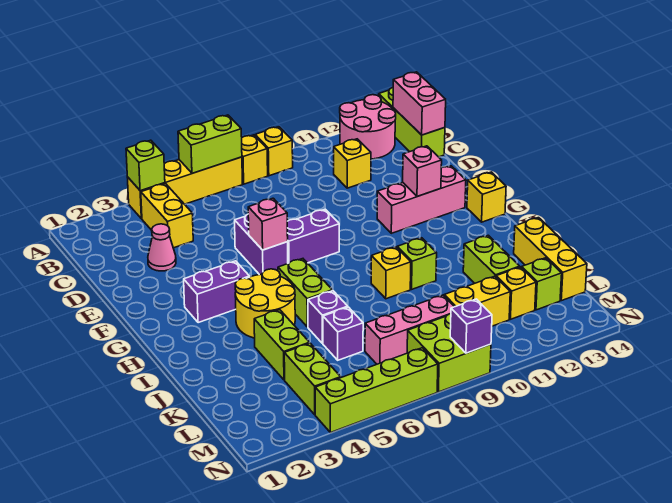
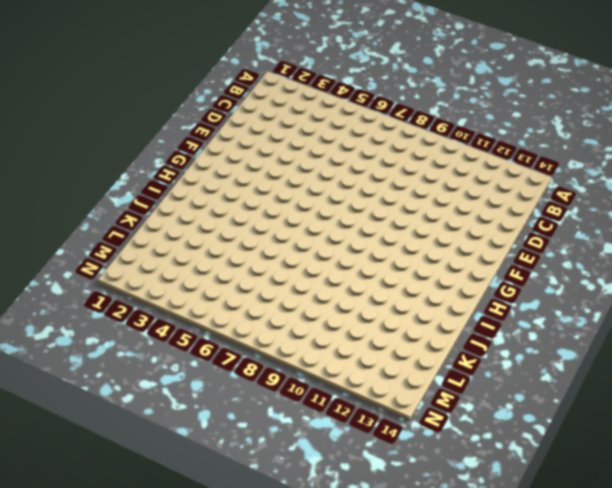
none -> yellow brick A4:A7 level 1
none -> yellow brick A8 level 1
none -> yellow brick A9 level 1
none -> pink round brick A12:B13 level 1

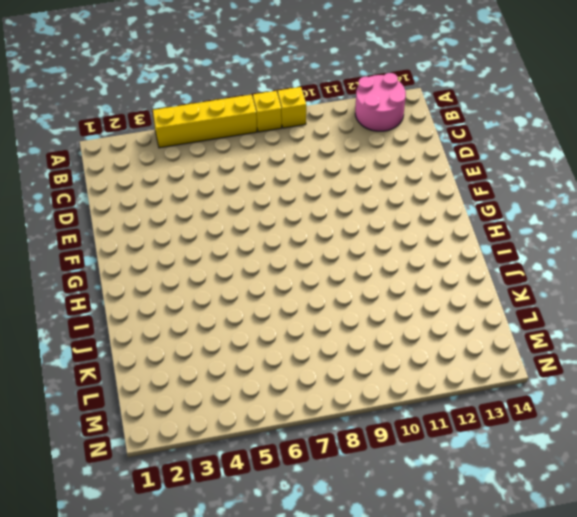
none -> lime brick A14:C14 level 1
none -> yellow brick B4:C4 level 1
none -> yellow brick C11 level 1
none -> pink cone D3 level 1

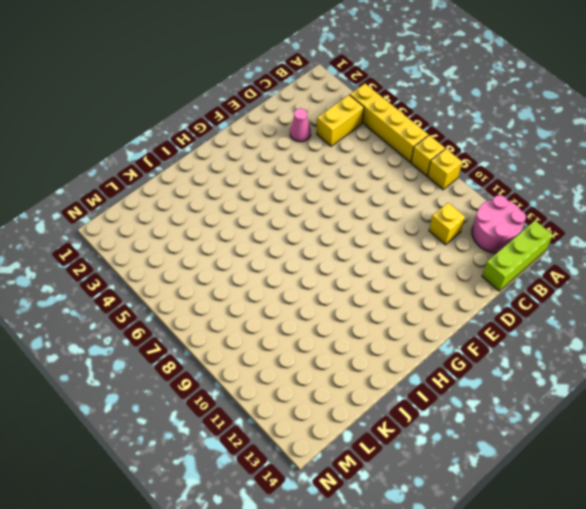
none -> purple brick E6:F6 level 1
none -> purple brick F7:F8 level 1
none -> pink brick F11:F13 level 1
none -> purple brick G3:G4 level 1

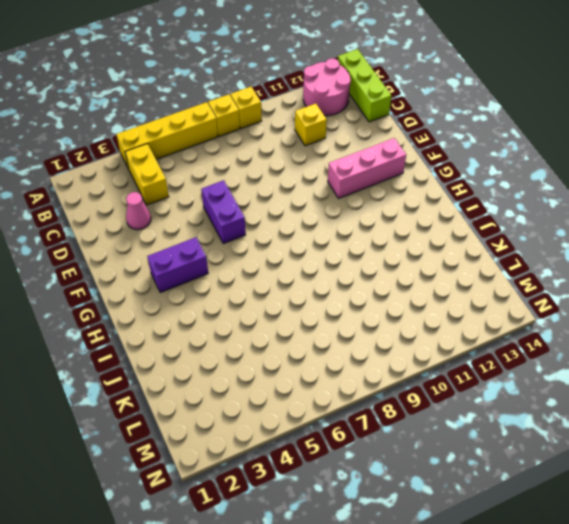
none -> purple brick F7:F8 level 1
none -> yellow brick G14 level 1
none -> yellow round brick H4:I5 level 1
none -> lime brick H6:I6 level 1

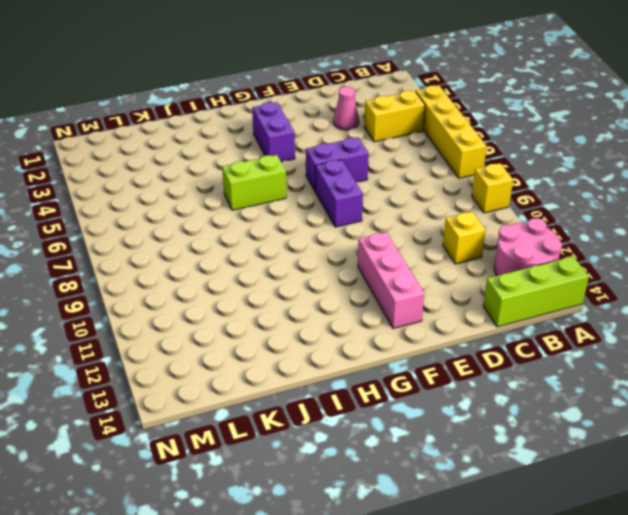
none -> yellow brick A8 level 1
none -> yellow brick G14 level 1
none -> yellow round brick H4:I5 level 1
none -> yellow brick I9 level 1

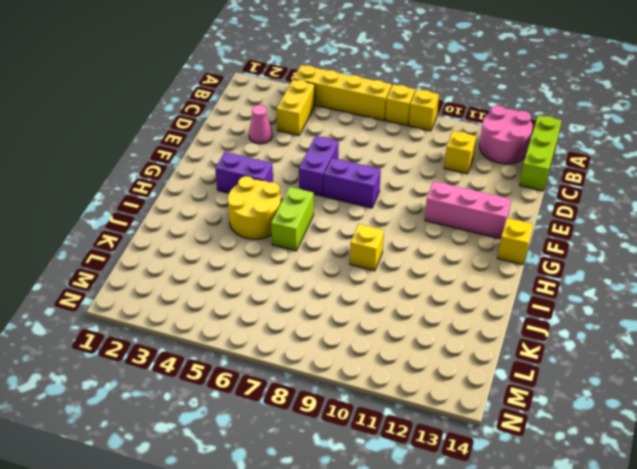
none -> lime brick I10 level 1
none -> lime brick J4:K4 level 1
none -> purple brick J6 level 1
none -> lime brick J12:K12 level 1

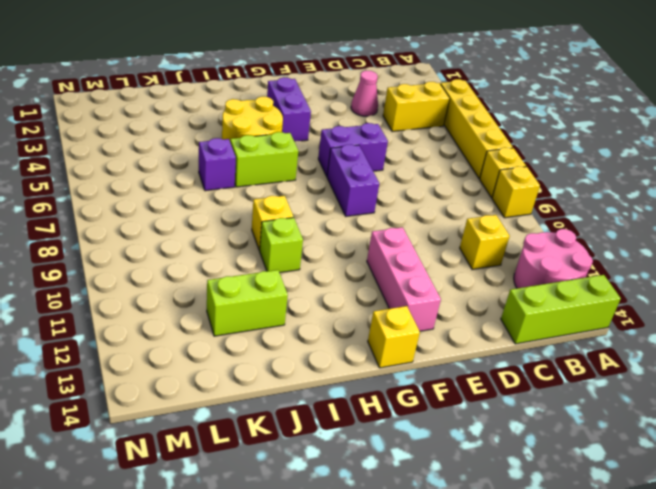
none -> lime brick J4:K4 level 1
none -> yellow brick J14:L14 level 1
none -> purple brick K6 level 1
none -> lime brick L4:M4 level 1

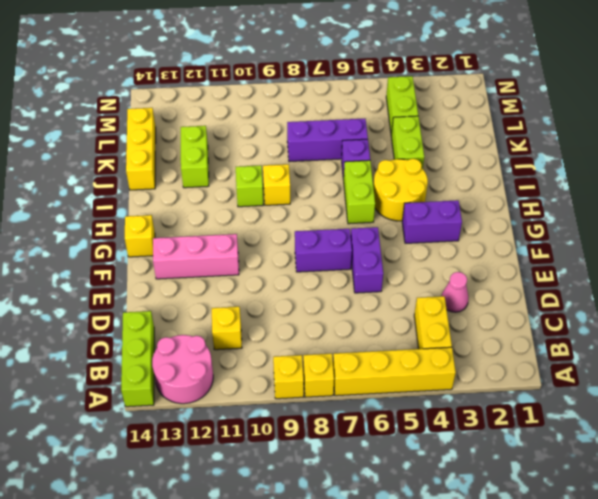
purple brick K6:K8 level 1 -> purple brick K6 level 1
none -> pink brick L7:L9 level 1
none -> yellow brick L10:L11 level 1
none -> yellow brick L12 level 1
none -> lime brick L13 level 1

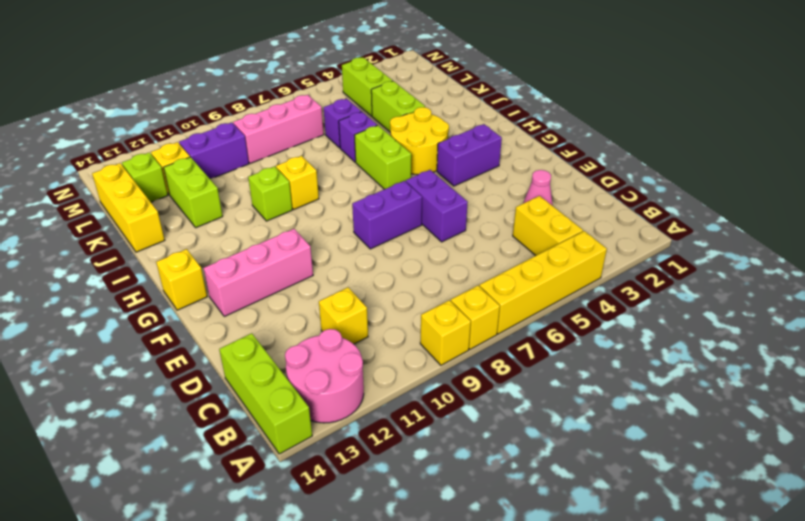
purple brick L10:L11 level 1 -> yellow brick L10:L11 level 1
none -> lime brick M8:N9 level 1
none -> lime brick N4:N7 level 1
none -> lime brick A4 level 2
none -> lime brick A6:A7 level 2

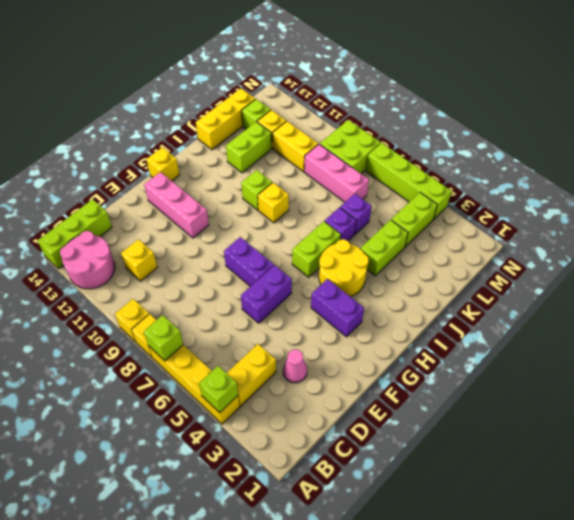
lime brick A7 level 2 -> lime brick A6:A7 level 2
none -> pink brick B14:C14 level 2
none -> pink brick F6 level 2
none -> pink brick F12 level 2
none -> purple brick N9 level 2

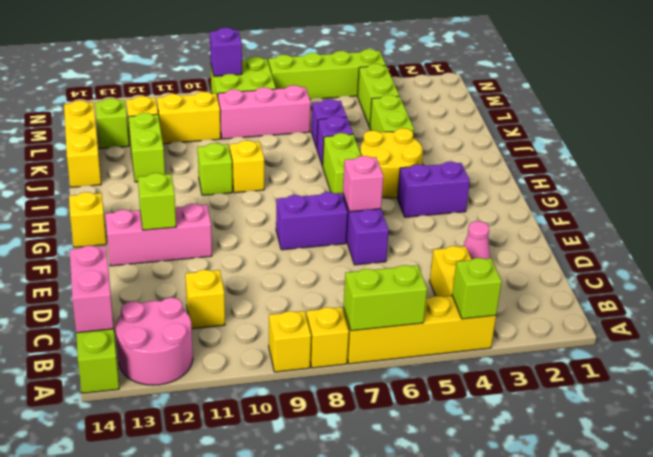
lime brick F12 level 2 -> pink brick F12 level 2

